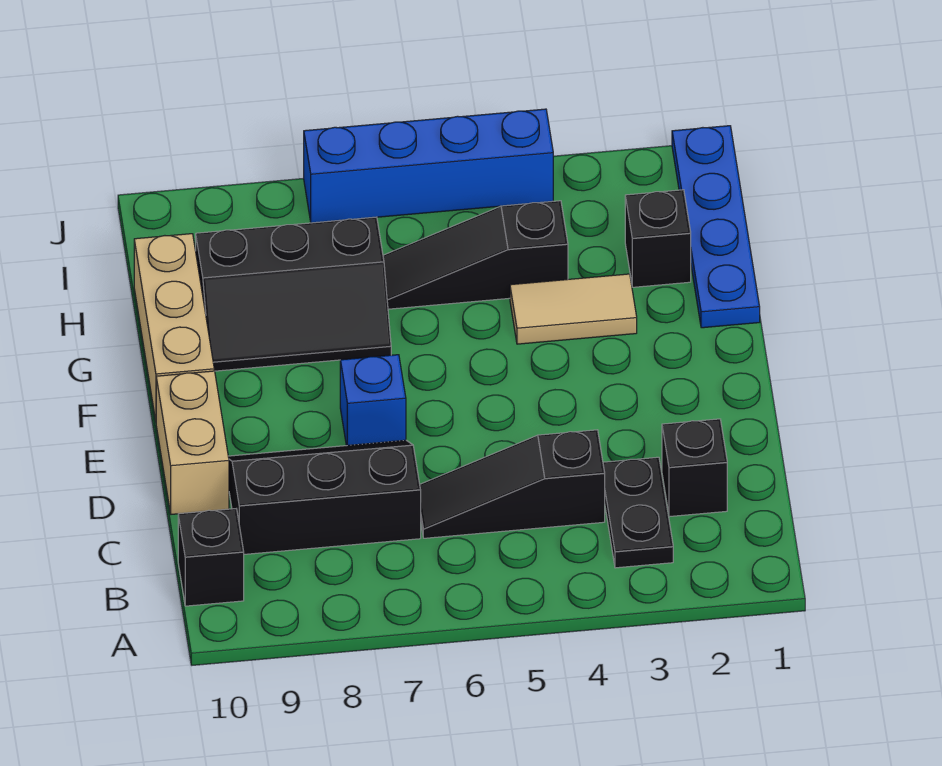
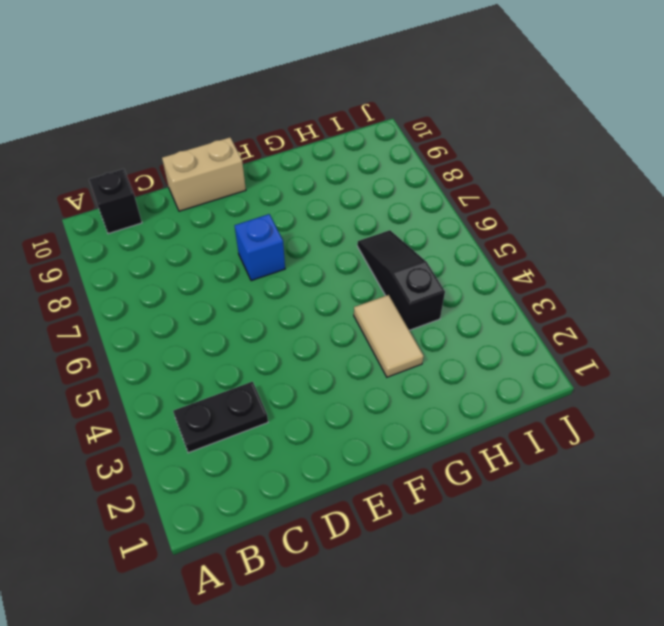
none -> black brick C2 level 1
none -> black slope C4:C6 level 1 top 4
none -> black slope C7:D9 level 1 top C

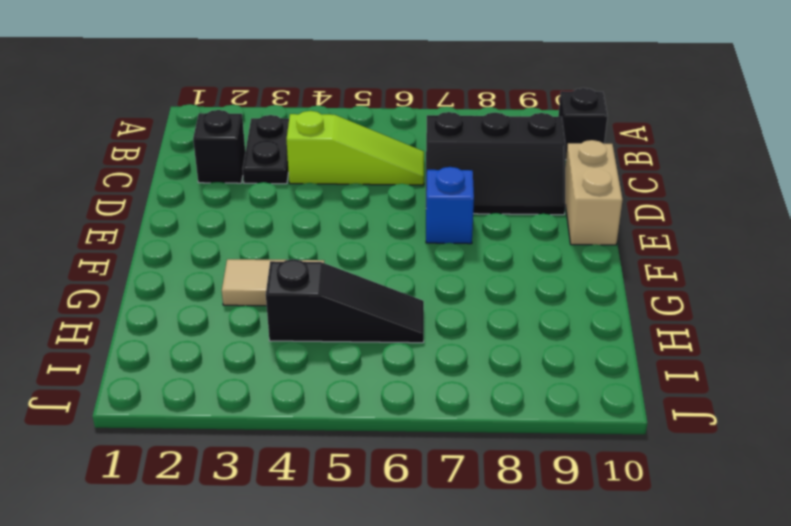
lime slope C4:C6 level 1 top 4 -> black slope C4:C6 level 1 top 4
none -> tan brick F10:H10 level 1
none -> blue plate G1:J1 level 1
none -> black slope G7:H9 level 1 top H

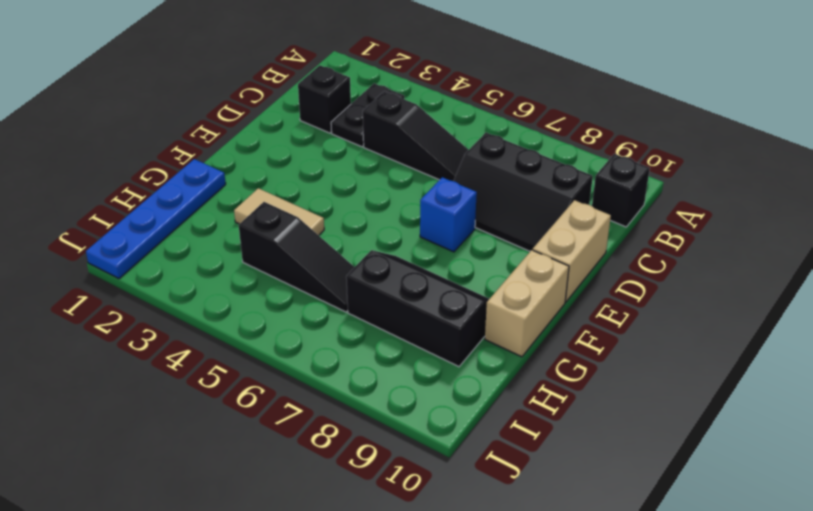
tan brick F10:G10 level 1 -> tan brick F10:H10 level 1
none -> black brick H2 level 1
none -> blue brick J4:J7 level 1

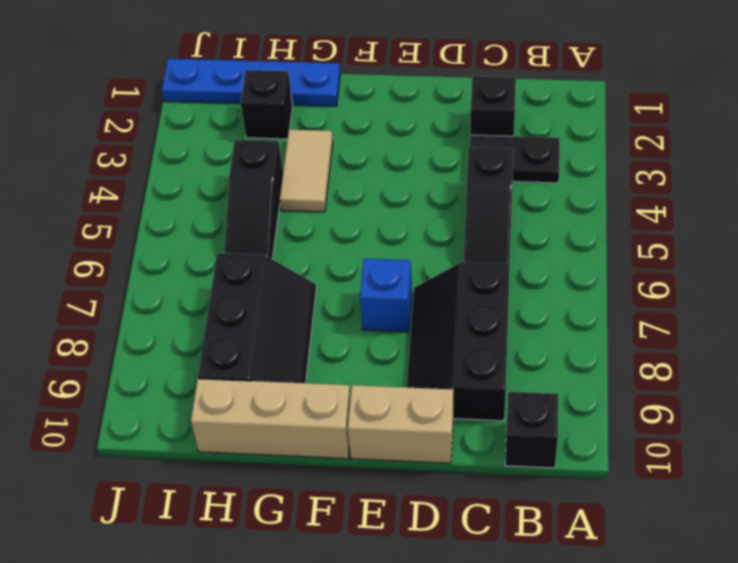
none -> blue brick J4:J7 level 1

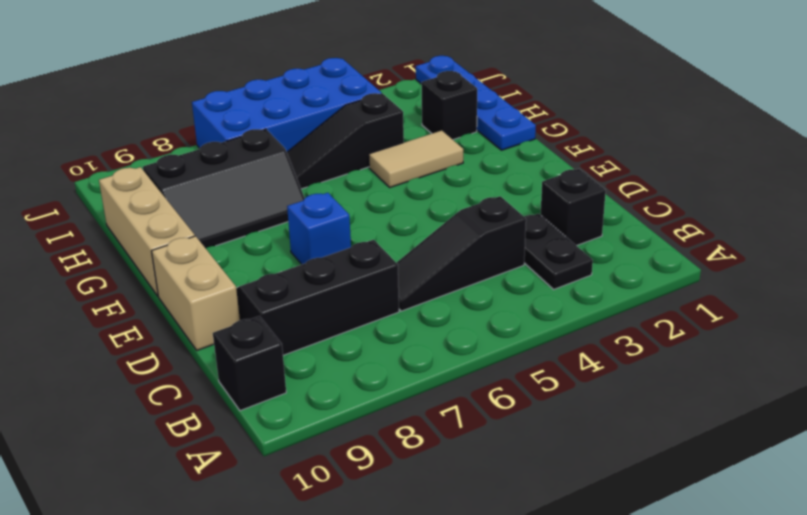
blue brick I4:J7 level 1 -> blue brick J4:J7 level 1

